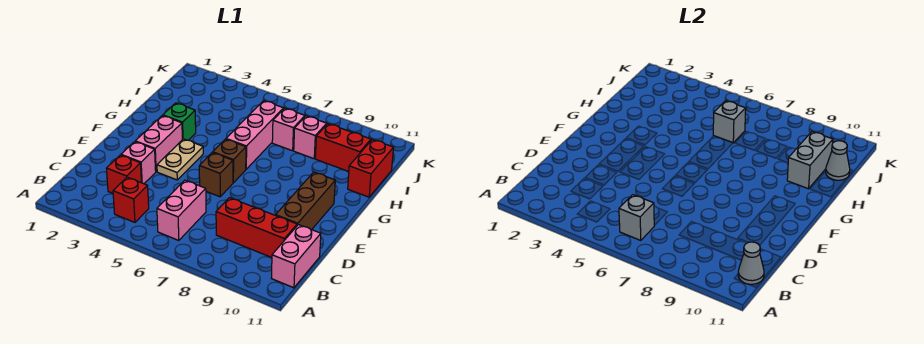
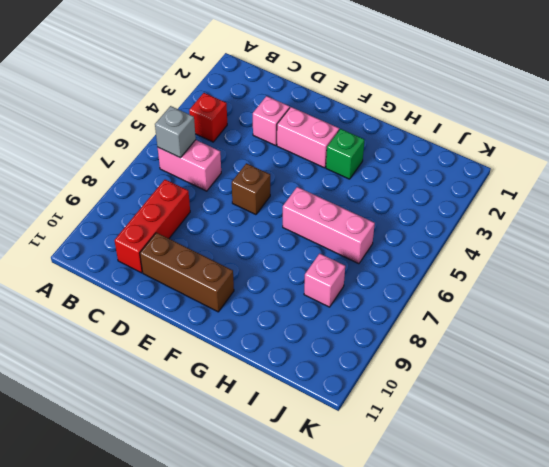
none -> pink brick B11:C11 level 1
none -> red brick C3 level 1
none -> tan plate E4:F4 level 1

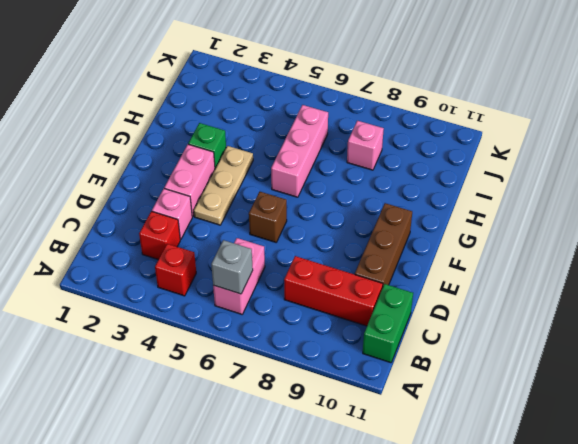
green brick B11:C11 level 1 -> pink brick B11:C11 level 1
tan plate E4:G4 level 1 -> tan plate E4:F4 level 1
none -> brown brick F6 level 1
none -> red brick H11:I11 level 1
none -> pink brick I7 level 1

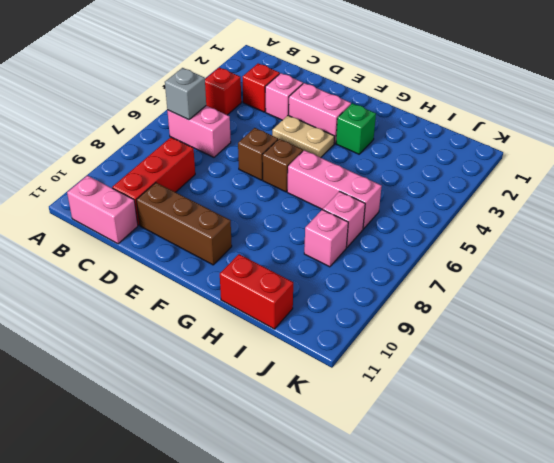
none -> red brick I9:I10 level 1
none -> grey cone B11 level 2
none -> grey brick H10:I10 level 2

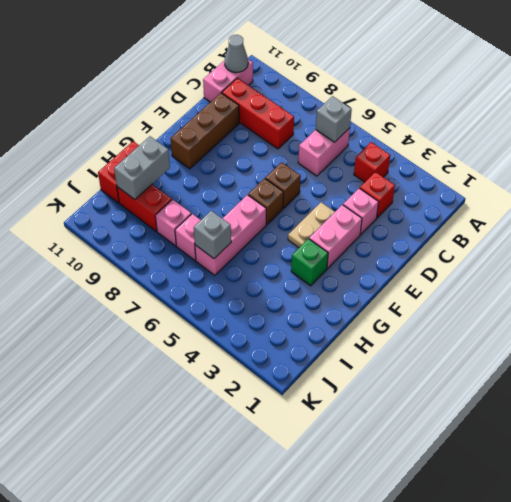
none -> grey cone I11 level 2

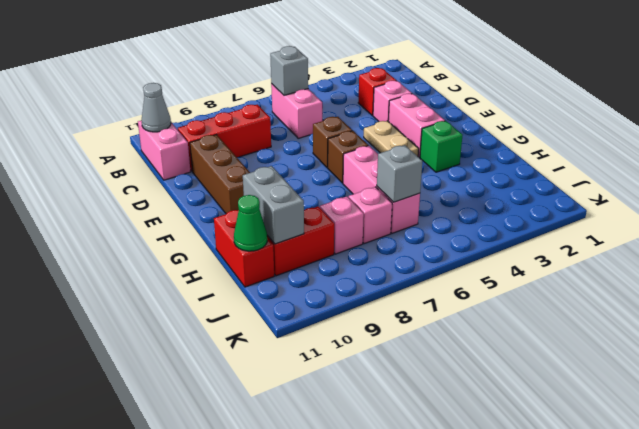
green cone I11 level 2 -> grey cone I11 level 2
none -> red brick B4 level 1

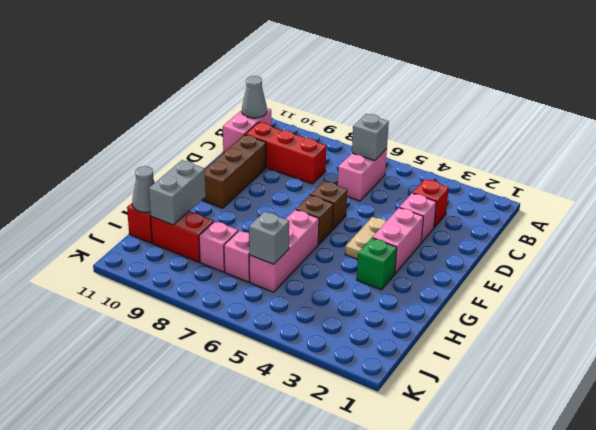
none -> red brick B4 level 1

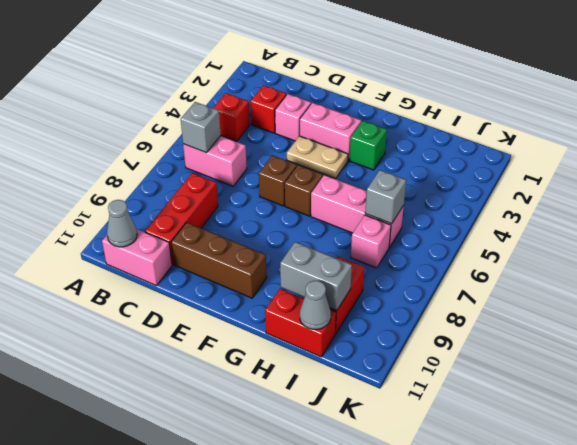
none -> pink brick I8 level 1

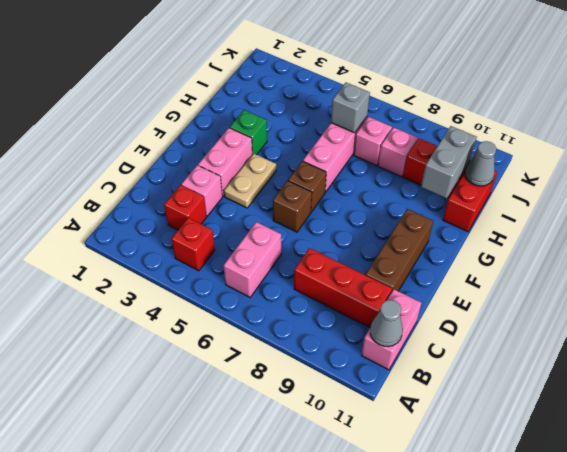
none -> grey brick B6 level 2

